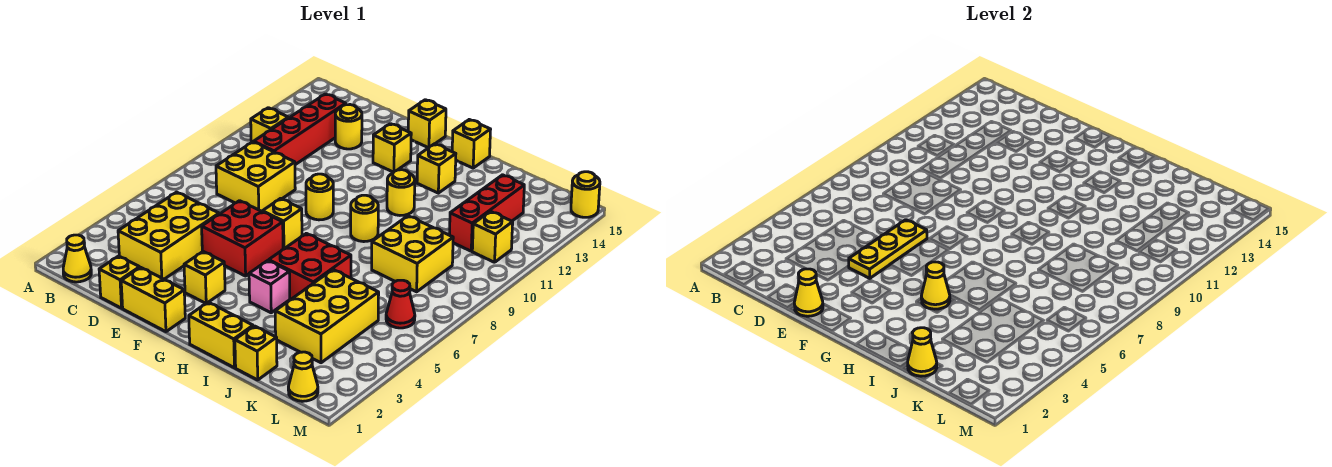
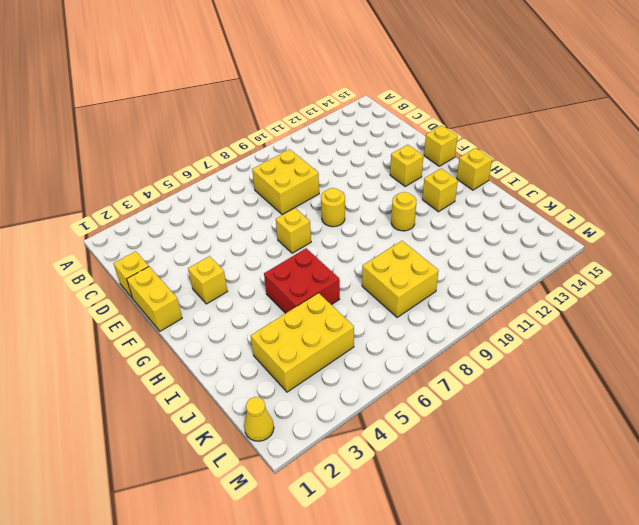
none -> yellow cone B1 level 1
none -> yellow brick B11 level 1
none -> yellow brick C3:D5 level 1
none -> red brick C10:C13 level 1

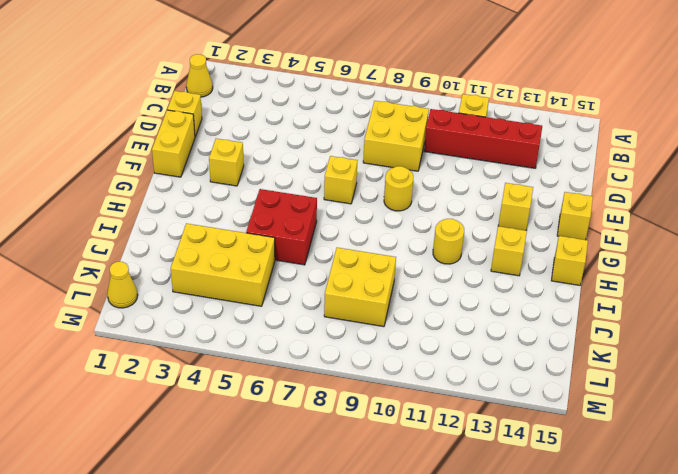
none -> yellow brick C3:D5 level 1
none -> yellow round brick D13 level 1
none -> red brick E5:F6 level 1
none -> yellow brick H1:I1 level 1

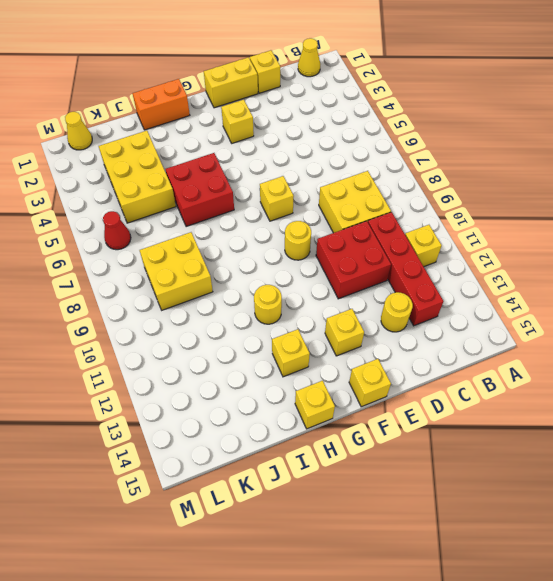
red brick D10:E11 level 1 -> red brick E5:F6 level 1
orange brick H1:I1 level 1 -> yellow brick H1:I1 level 1
none -> yellow brick C3:D5 level 1
none -> pink brick H4 level 1
none -> yellow round brick H9 level 1
none -> yellow brick J1 level 1

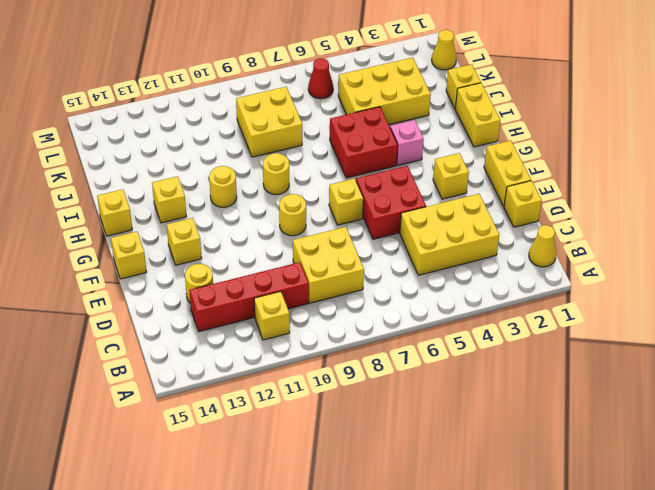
none -> red brick K11:K13 level 1
none -> yellow brick L11 level 1
none -> yellow round brick M15 level 1
none -> yellow cone E1 level 2

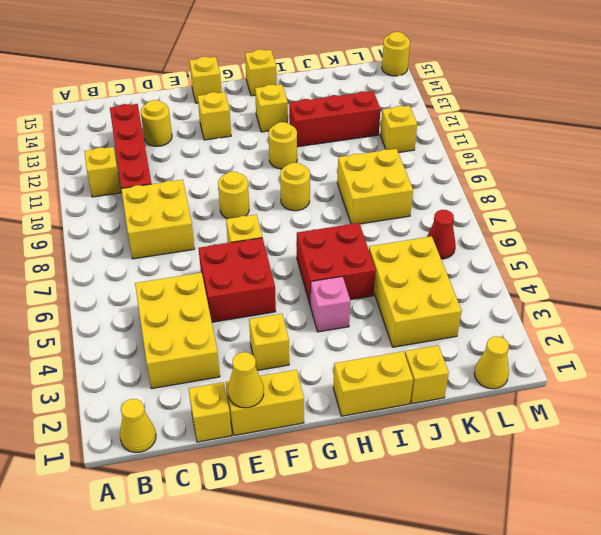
red brick I12:K12 level 1 -> red brick K11:K13 level 1
none -> yellow plate E4:E6 level 2
none -> yellow cone H4 level 2
none -> yellow cone J1 level 2

